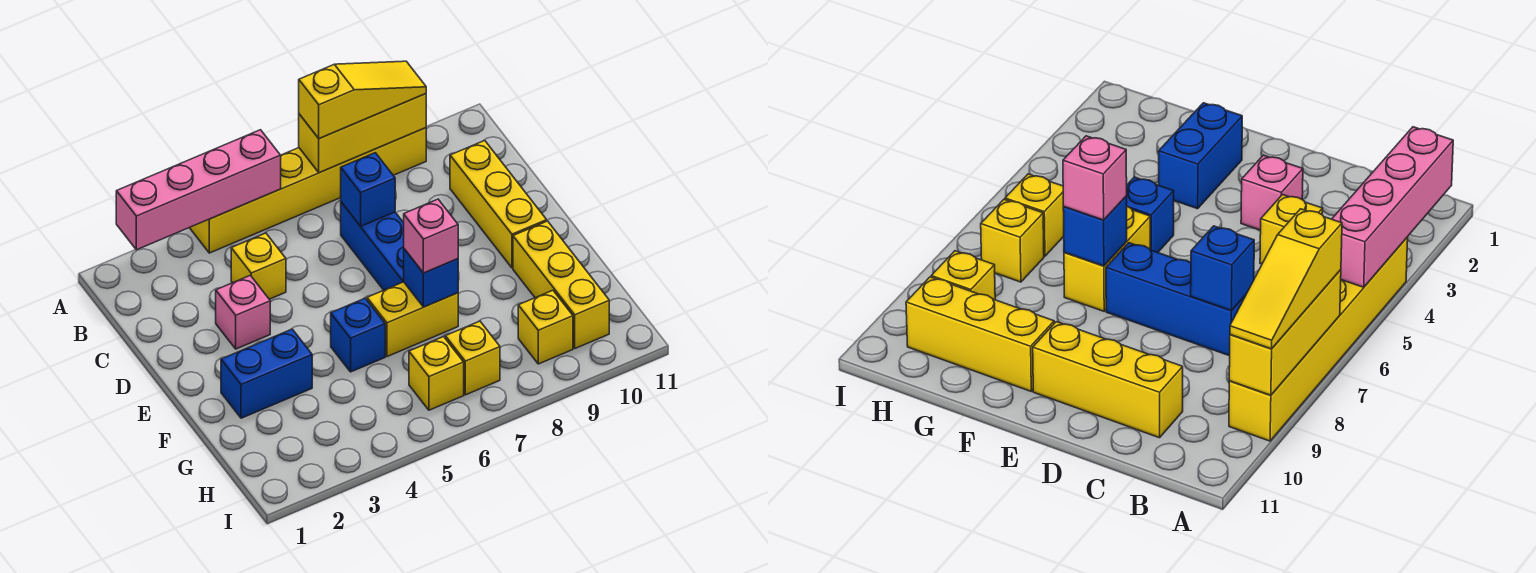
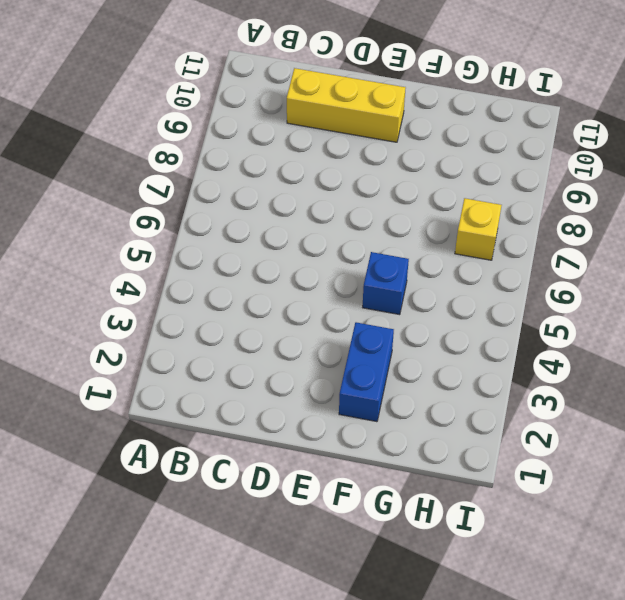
none -> yellow brick A4:A9 level 1
none -> yellow brick C4 level 1
none -> blue brick C7:E7 level 1

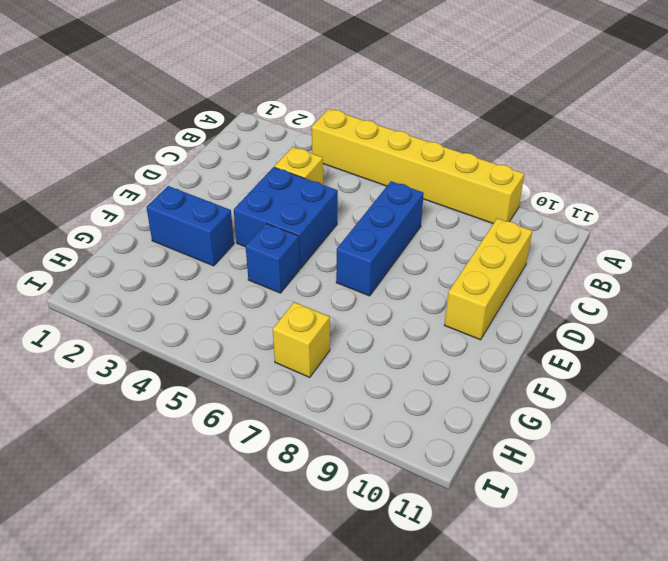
blue brick D4:E5 level 1 -> none
none -> pink brick D3 level 1
none -> yellow brick F6:F7 level 1
none -> yellow brick F10:H10 level 1

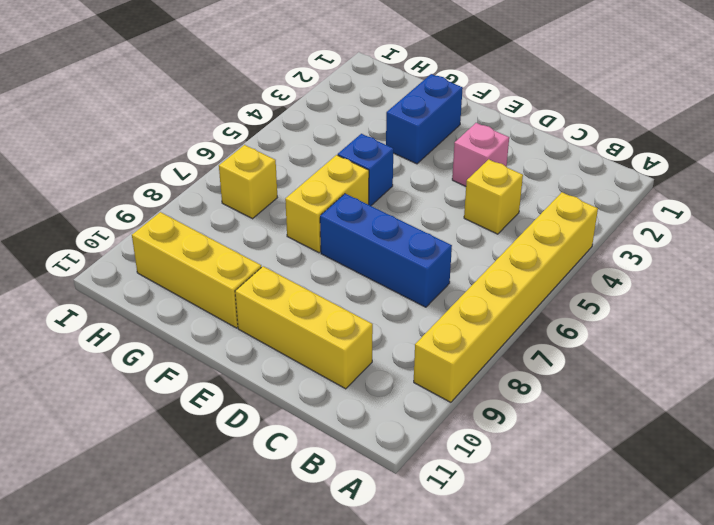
none -> yellow brick H6 level 1
none -> yellow brick H9 level 1
none -> pink brick A2:A5 level 2

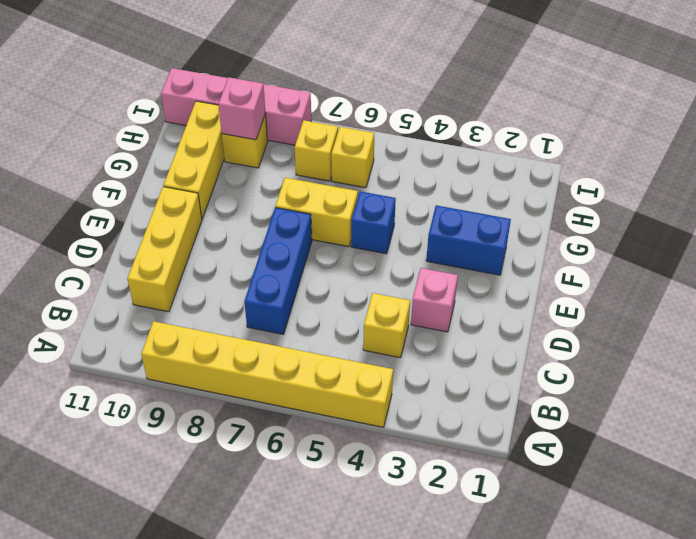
pink brick H9 level 2 -> pink brick F7 level 3
pink brick I8:I11 level 1 -> pink brick A2:A5 level 2
none -> yellow brick A7:A9 level 2
none -> blue brick C7 level 2
none -> blue brick F7 level 2

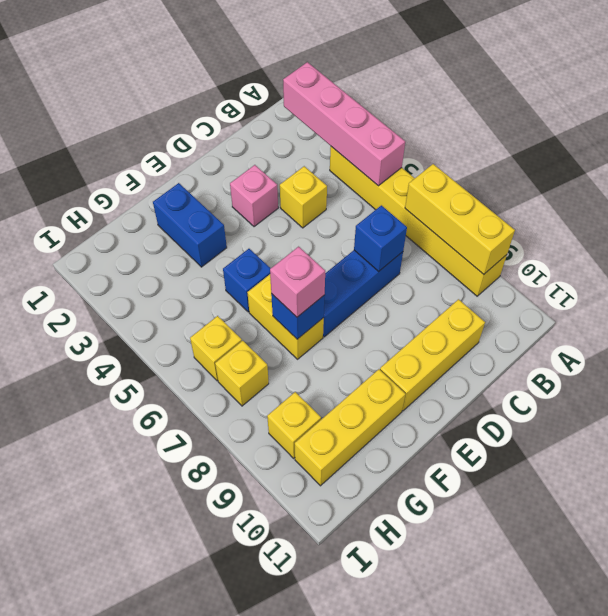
none -> yellow slope A7:A9 level 3 top 7

